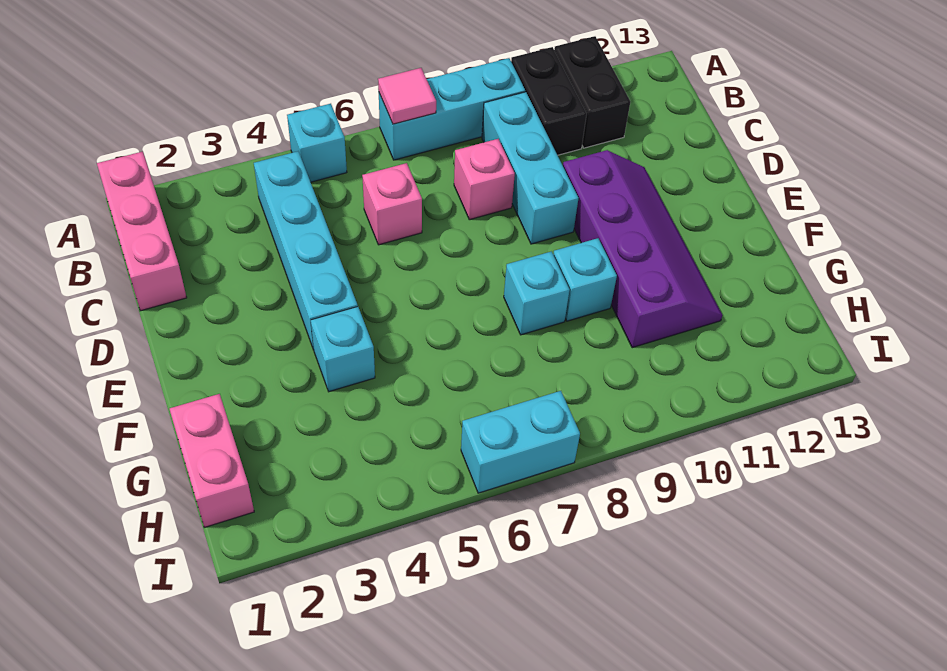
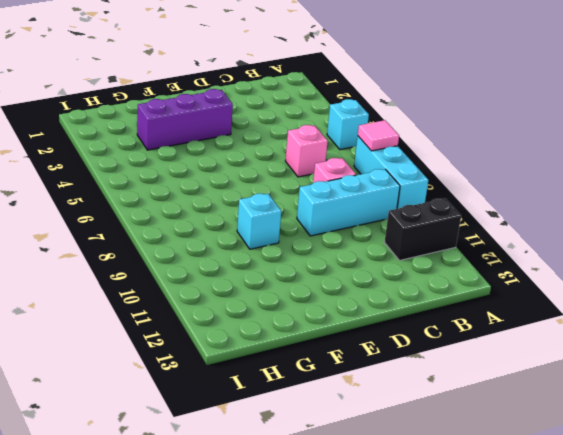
purple brick E3:G3 level 1 -> none
none -> pink brick A1:C1 level 1
none -> black brick A10:B10 level 1
none -> cyan brick B4:E4 level 1

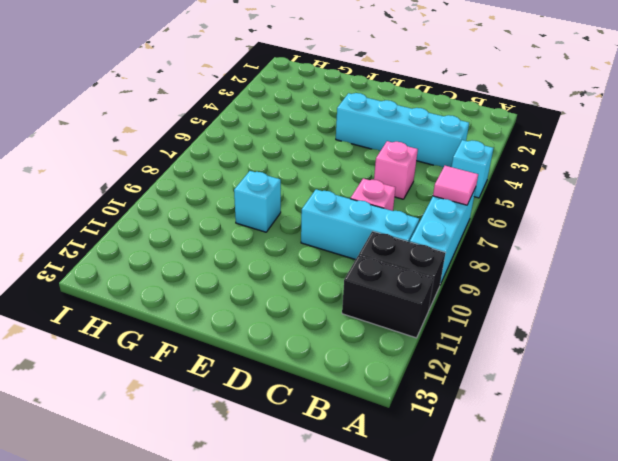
none -> pink brick A1:C1 level 1
none -> purple slope D10:G11 level 1 top 10
none -> cyan brick F4 level 1

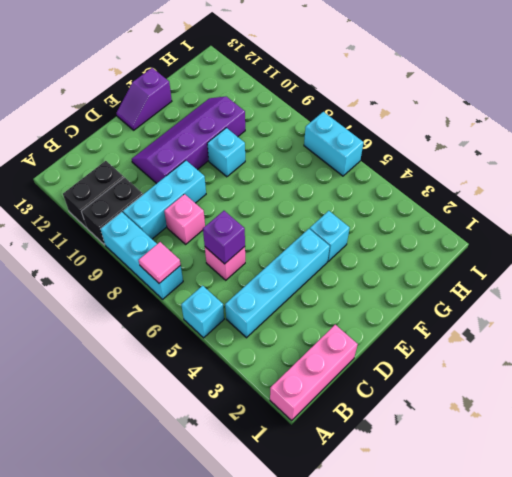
purple brick C6 level 2 -> none
purple slope E13:F13 level 1 top F -> none
none -> cyan brick F8 level 1
none -> pink brick G1:H1 level 1

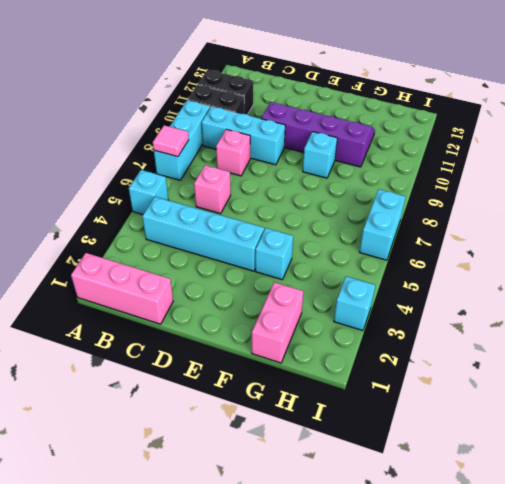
pink brick G1:G2 level 1 -> pink brick G1:H1 level 1
cyan brick I3 level 1 -> cyan brick F8 level 1

